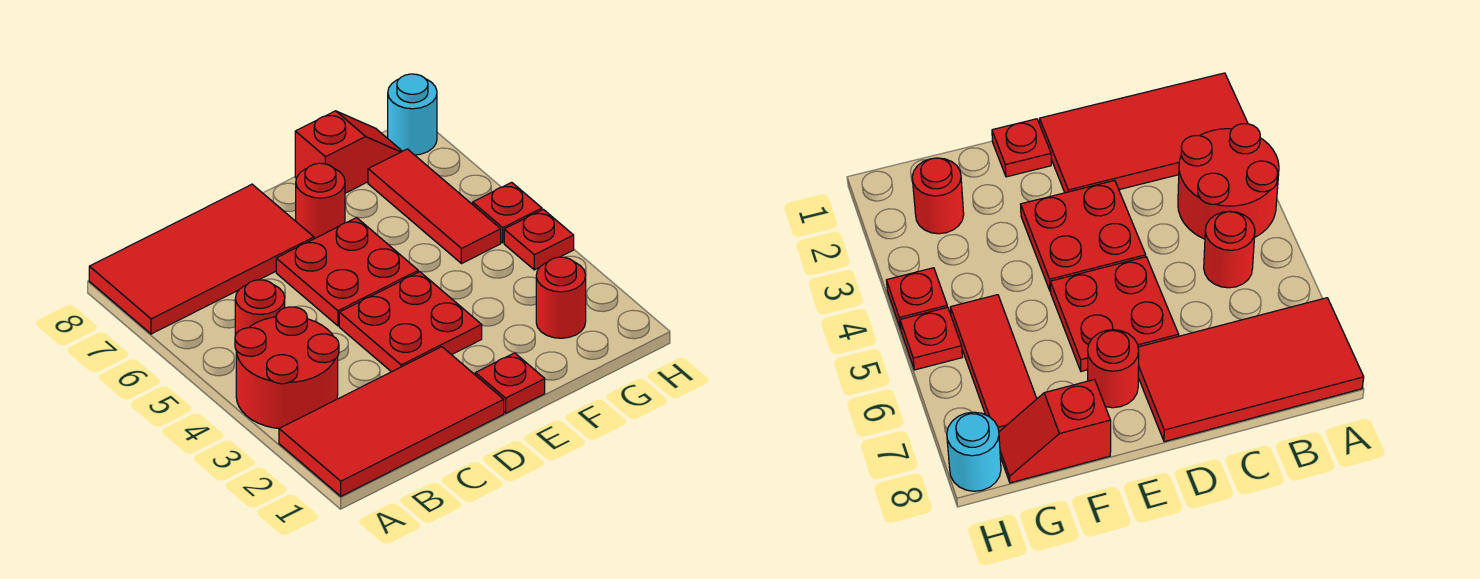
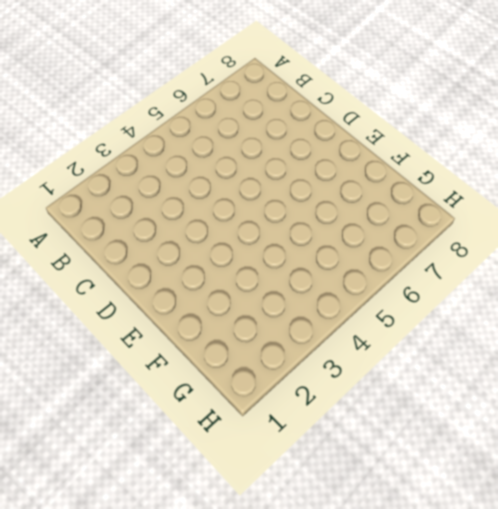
none -> red tile A1:D2 level 1
none -> red round brick A3:B4 level 1
none -> red tile A7:D8 level 1

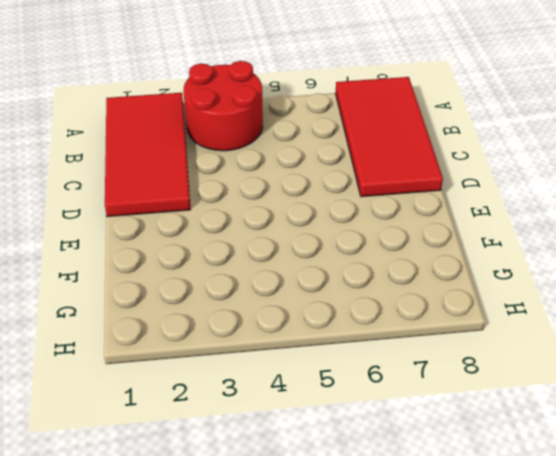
none -> red round brick B5 level 1
none -> red plate D3:E4 level 1
none -> red plate D5:E6 level 1

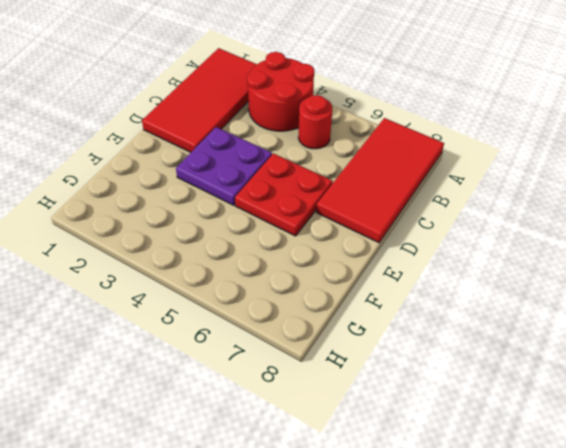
purple plate D3:E4 level 1 -> red plate D3:E4 level 1
none -> red plate E1 level 1
none -> red round brick E7 level 1
none -> red slope F8:G8 level 1 top F

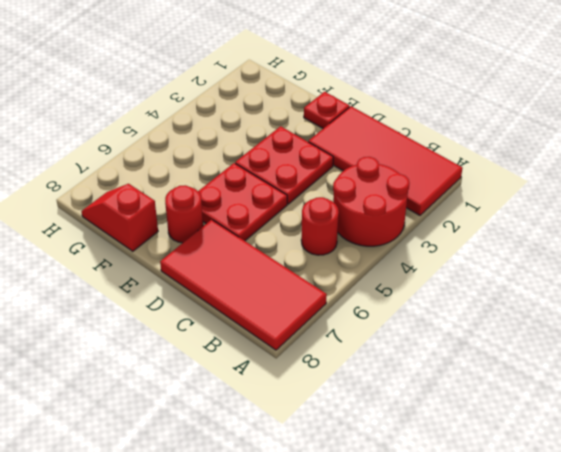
none -> red round brick G2 level 1
none -> red tile G5:G7 level 1
none -> red plate H4 level 1

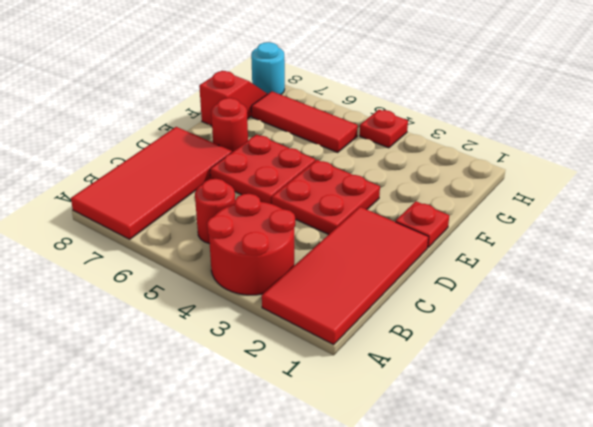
none -> red round brick G2 level 1
none -> red plate H5 level 1

